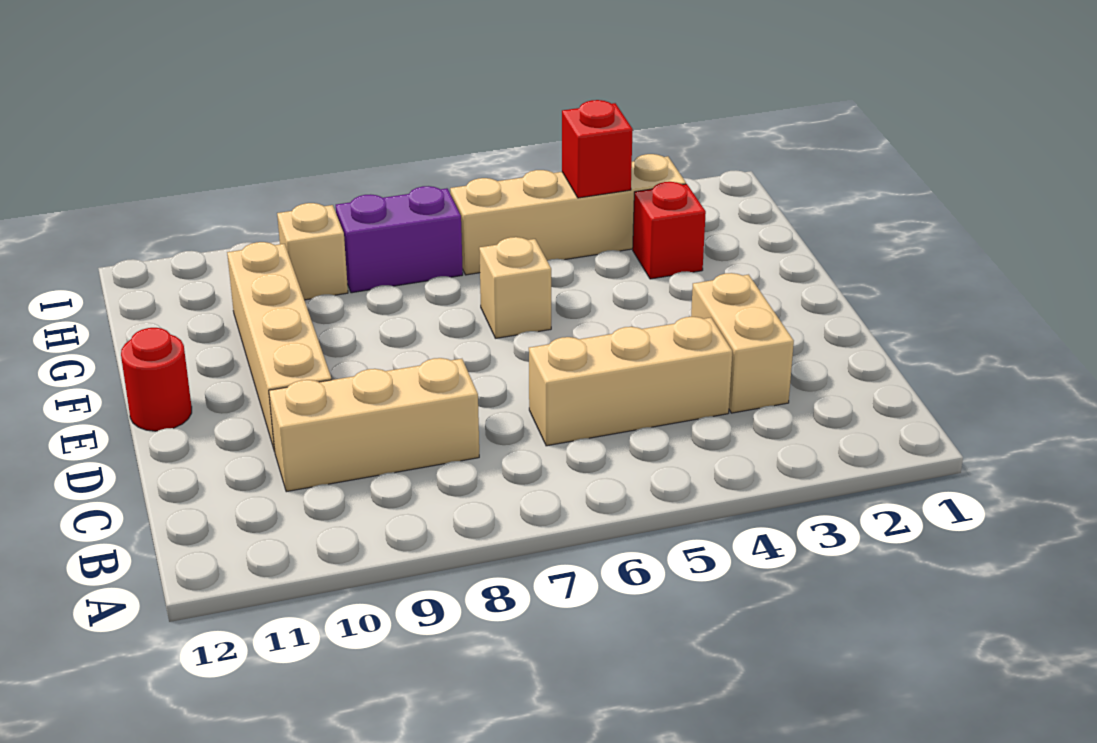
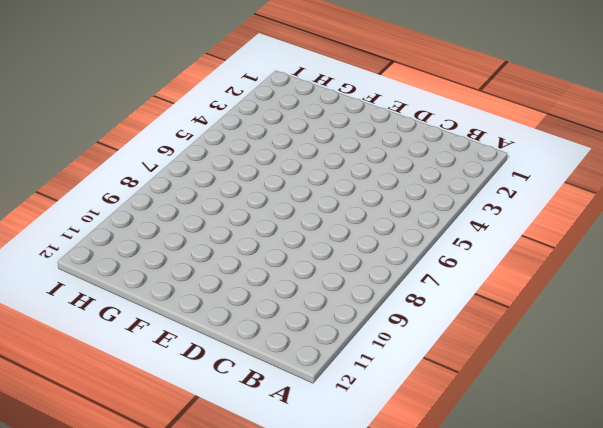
none -> tan brick C3:D3 level 1
none -> tan brick C4:C6 level 1

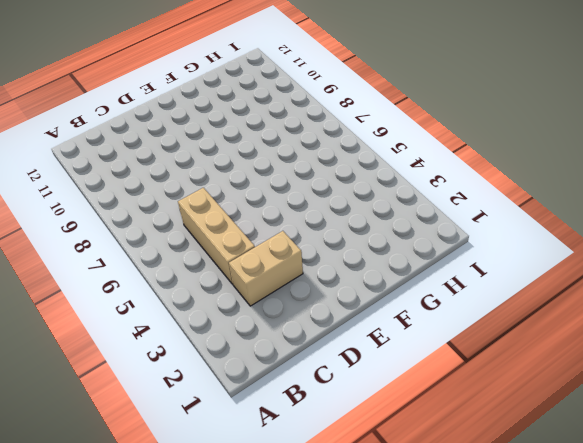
none -> tan brick C8:C10 level 1
none -> tan brick D10:G10 level 1

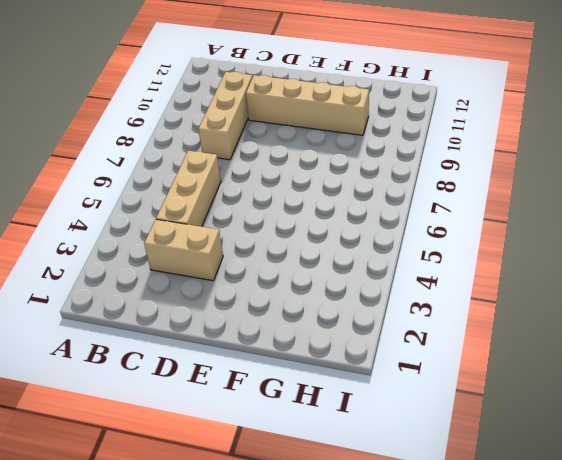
none -> red round brick E12 level 1
none -> tan brick F6 level 1

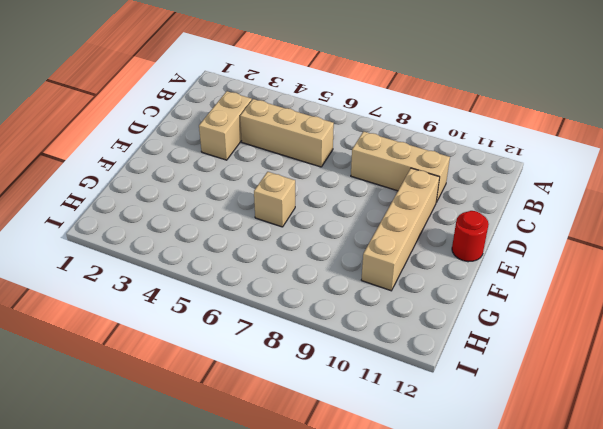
none -> red brick G3 level 1
none -> tan brick H3:H6 level 1

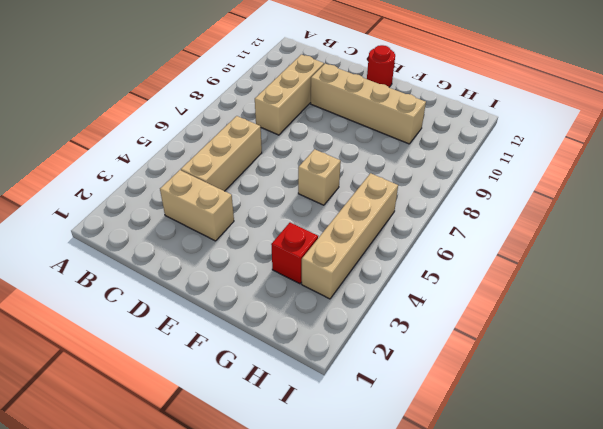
none -> purple brick H7:H8 level 1
none -> tan brick H9 level 1

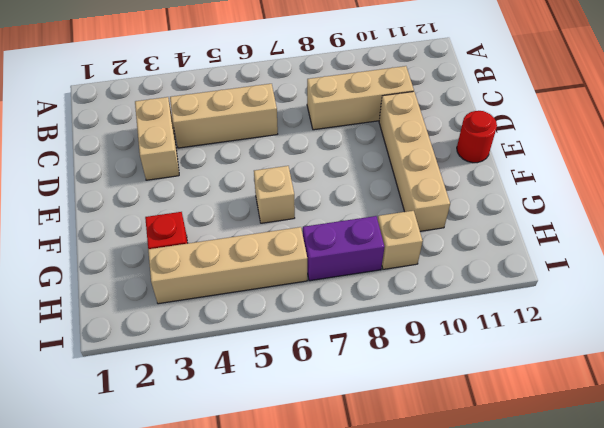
none -> red brick H4 level 2

